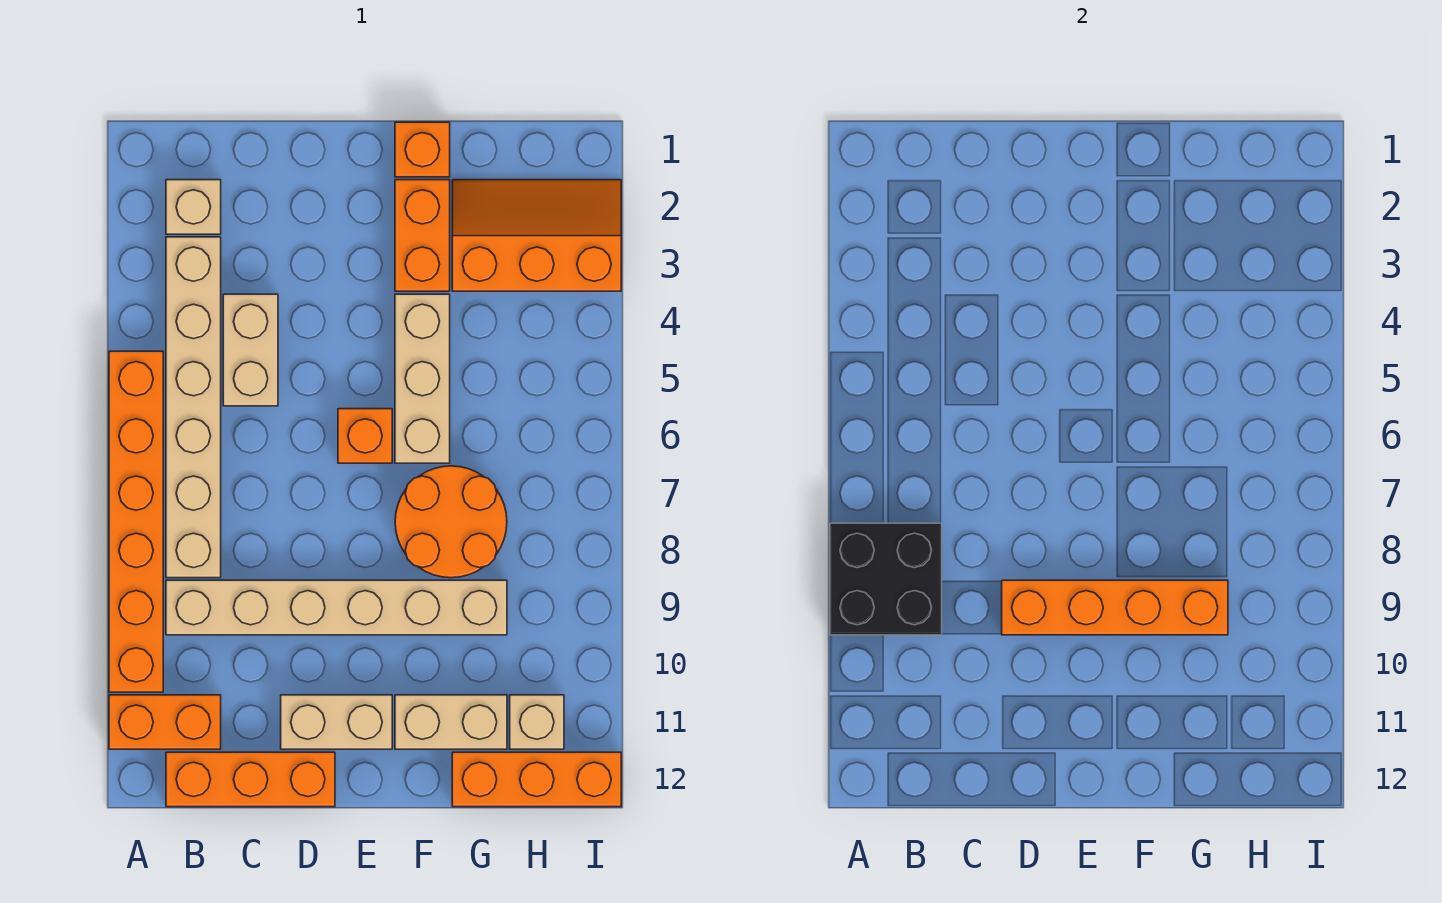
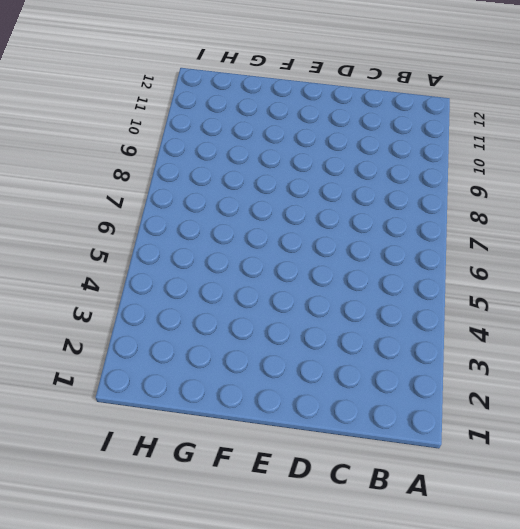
none -> orange brick A5:A10 level 1
none -> orange brick A11:B11 level 1
none -> tan brick B2 level 1

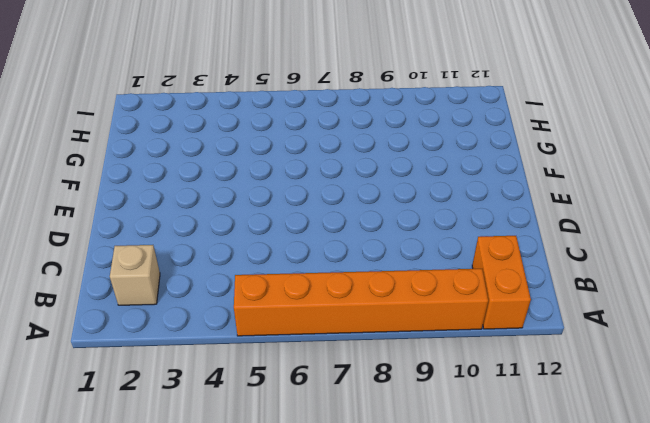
none -> tan brick B3:B8 level 1
none -> tan brick B9:G9 level 1
none -> orange brick B12:D12 level 1

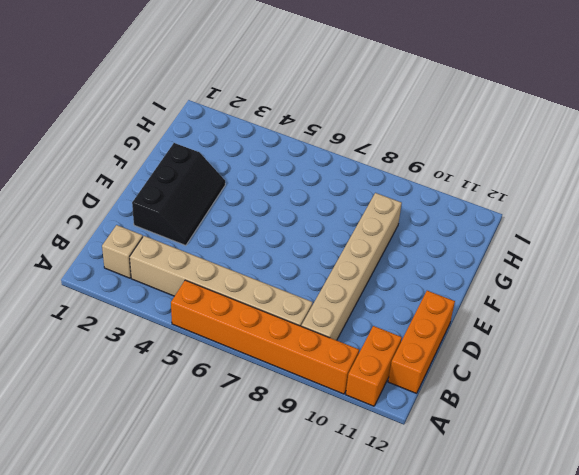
black slope D2:F3 level 1 top 2 -> orange brick F2:F3 level 1
none -> tan brick C4:C5 level 1
none -> tan brick D11:E11 level 1
none -> orange brick E6 level 1

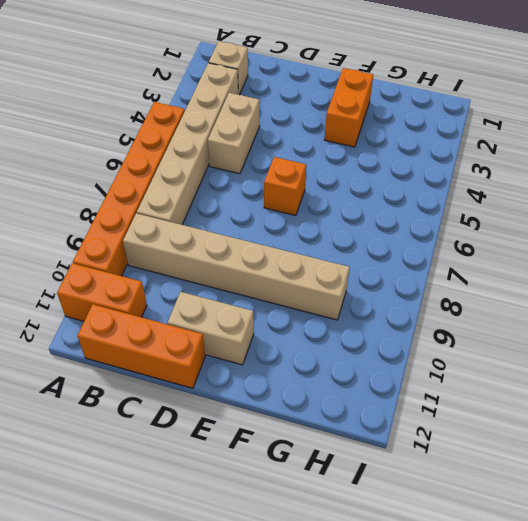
none -> orange brick F1 level 1
none -> tan brick F4:F6 level 1
none -> orange round brick F7:G8 level 1

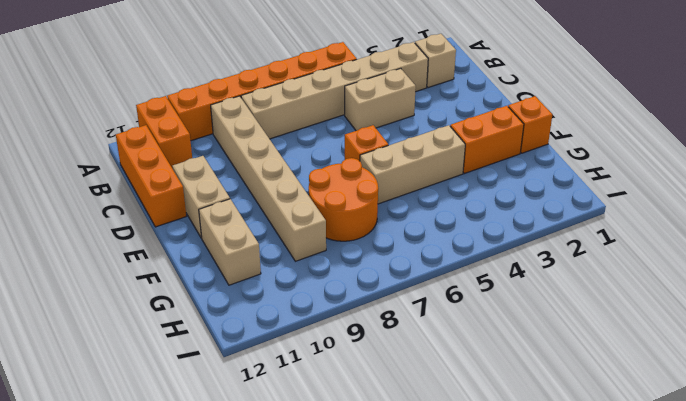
none -> orange slope G2:I3 level 1 top 3
none -> orange brick G12:I12 level 1
none -> tan brick H11 level 1

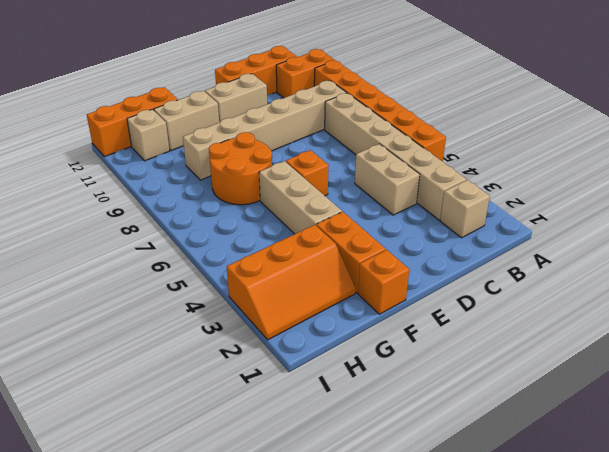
none -> black brick A8:B9 level 2
none -> orange brick D9:G9 level 2

